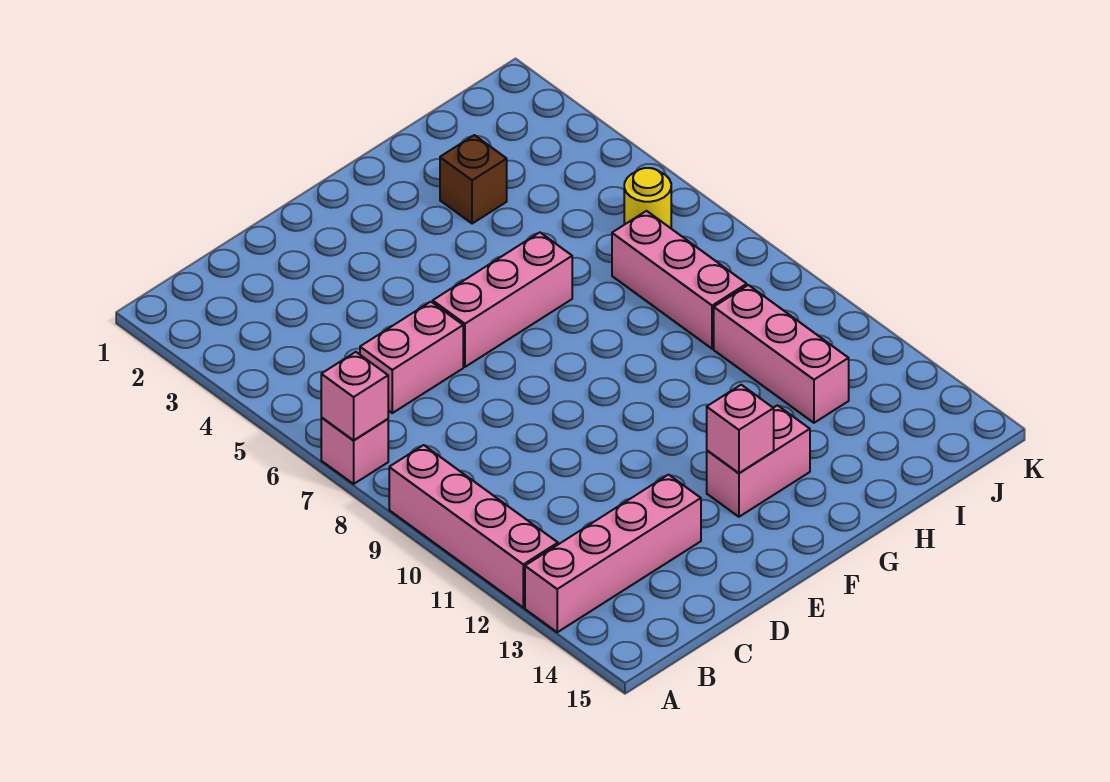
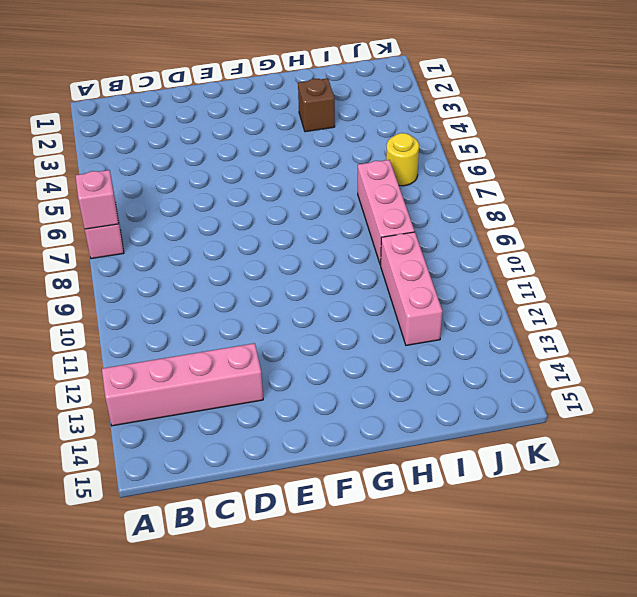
none -> pink brick A9:A12 level 1
none -> pink brick C6:D6 level 1
none -> pink brick E6:G6 level 1

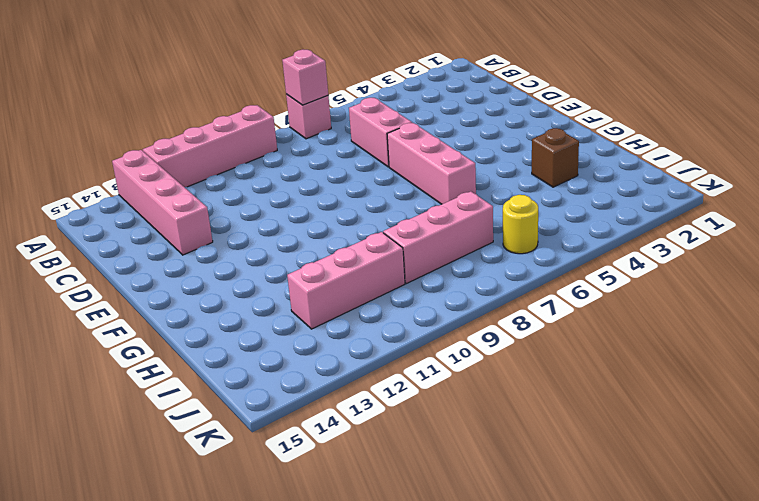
none -> pink brick F13:G13 level 1
none -> pink brick F13 level 2

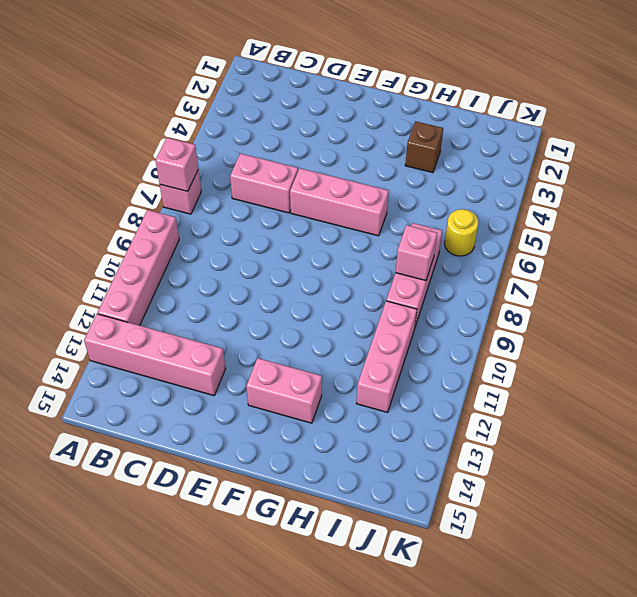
pink brick I8 level 2 -> pink brick F13 level 2

